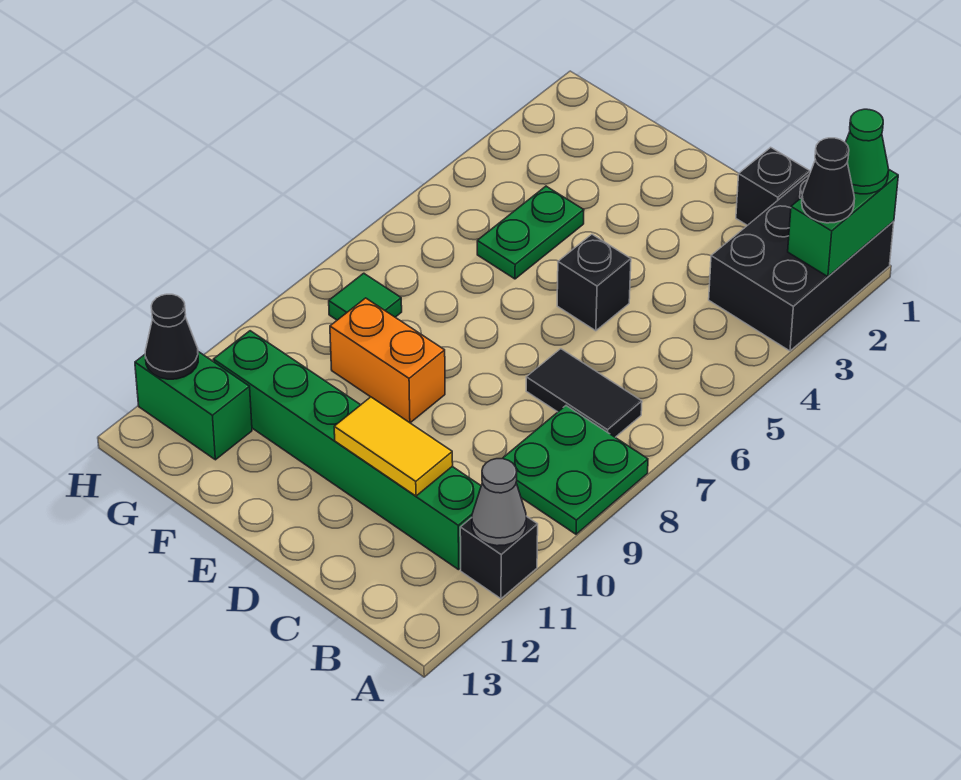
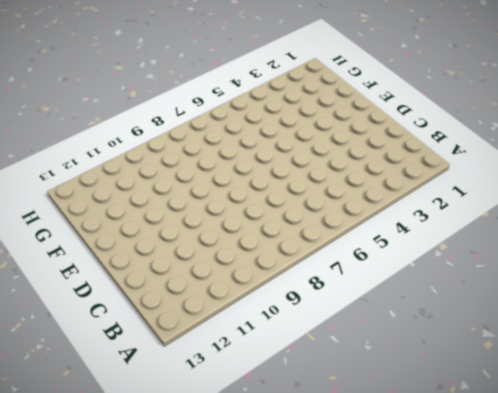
none -> black brick A1:B3 level 1
none -> green plate A8:B9 level 1
none -> black brick A11 level 1

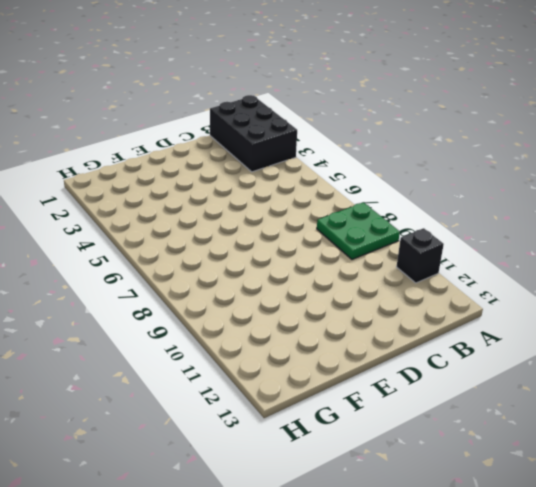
none -> black tile B7:C7 level 1
none -> green brick B11:G11 level 1
none -> black brick C1 level 1

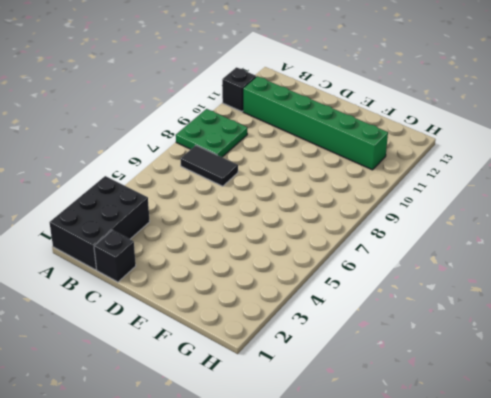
none -> black brick D5 level 1
none -> orange brick E9:F9 level 1
none -> green plate F4:F5 level 1

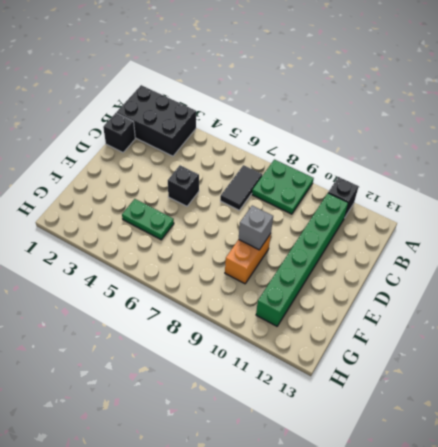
grey brick E9 level 2 -> none
none -> green tile G8 level 1
none -> green brick G12:H12 level 1
none -> green brick A1:A2 level 2

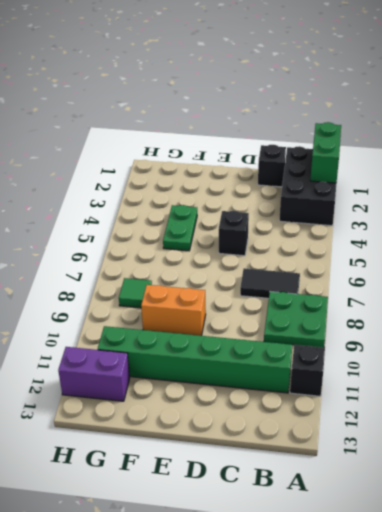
purple brick G12:H12 level 1 -> green brick G12:H12 level 1
none -> grey cone A11 level 2
none -> yellow tile C11:D11 level 2
none -> black cone H12 level 2

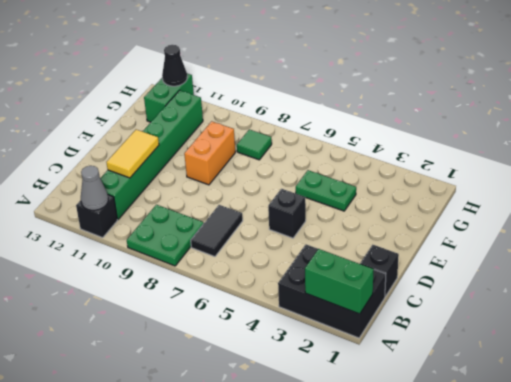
none -> green cone A1 level 3
none -> black cone A2 level 3

